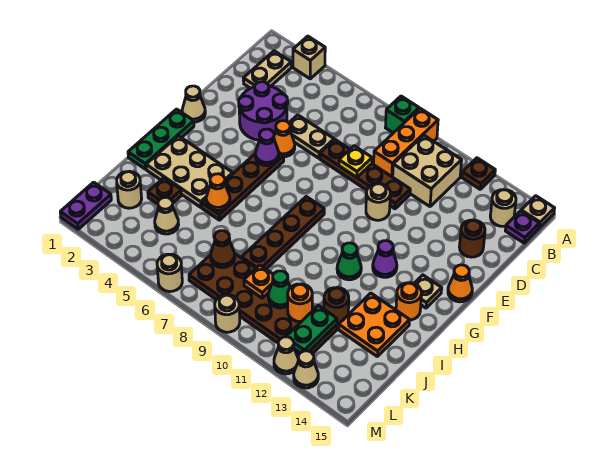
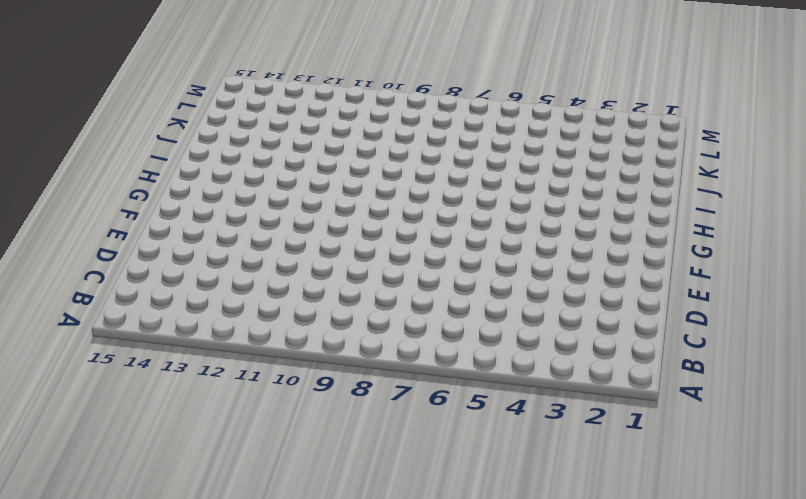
none -> tan brick A3 level 1
none -> green brick A8 level 1
none -> orange brick A9:C9 level 1
none -> brown plate A12 level 1

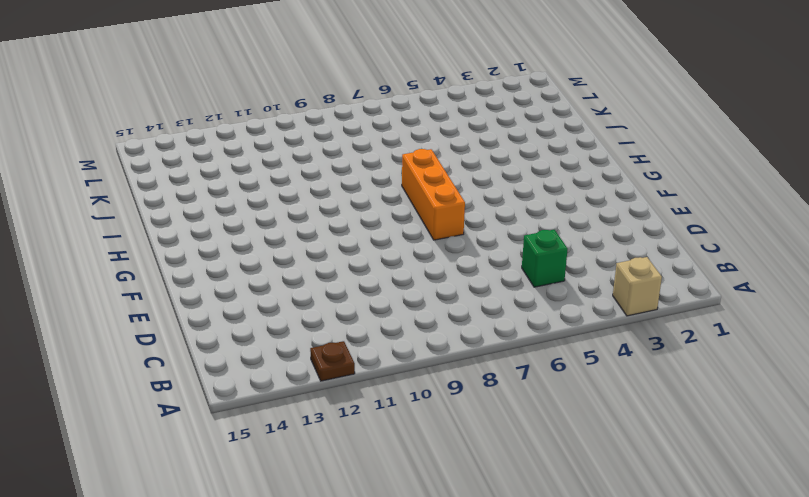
green brick C5 level 1 -> green brick A8 level 1
orange brick F7:H7 level 1 -> orange brick A9:C9 level 1
none -> tan plate A15 level 1
none -> tan plate B2:C2 level 1
none -> tan brick B10:C11 level 1
none -> tan round brick B14 level 1

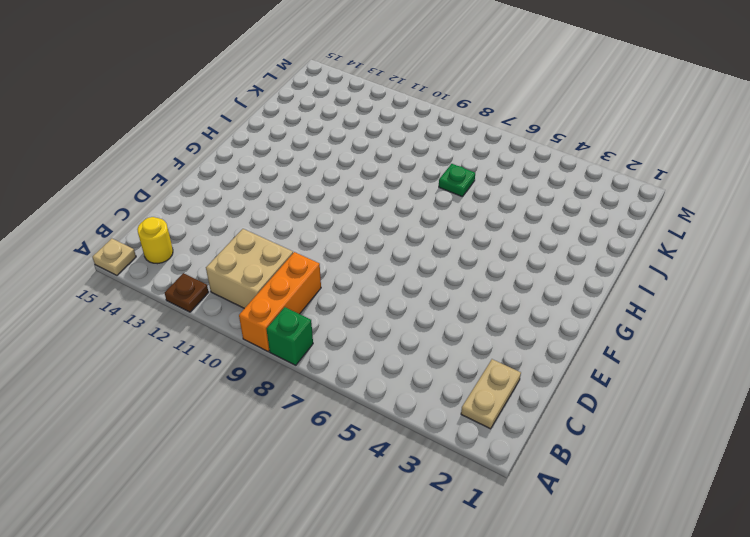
yellow round brick B14 level 1 -> tan round brick B14 level 1
green plate J7 level 1 -> none
none -> tan brick A3 level 1
none -> purple plate B15 level 1
none -> purple round brick D3:E4 level 1
none -> tan plate D5:D6 level 1

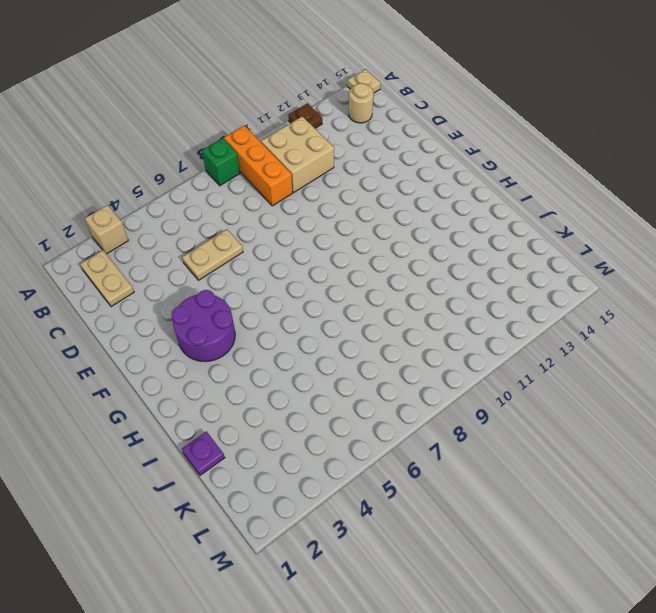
purple round brick F3:G4 level 1 -> purple round brick D3:E4 level 1
purple plate J1 level 1 -> purple plate B15 level 1
none -> brown plate D7:D10 level 1
none -> brown round brick D14 level 1
none -> orange cone E5 level 1
none -> tan round brick E10 level 1

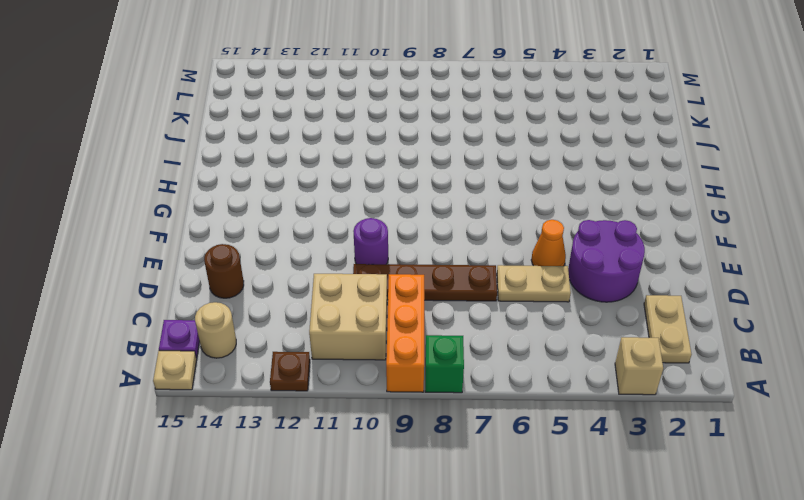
purple round brick E10 level 1 -> tan round brick E10 level 1
none -> tan cone F1 level 1
none -> brown plate F5:I5 level 1
none -> orange cone F15 level 1
none -> green plate G1:I1 level 1

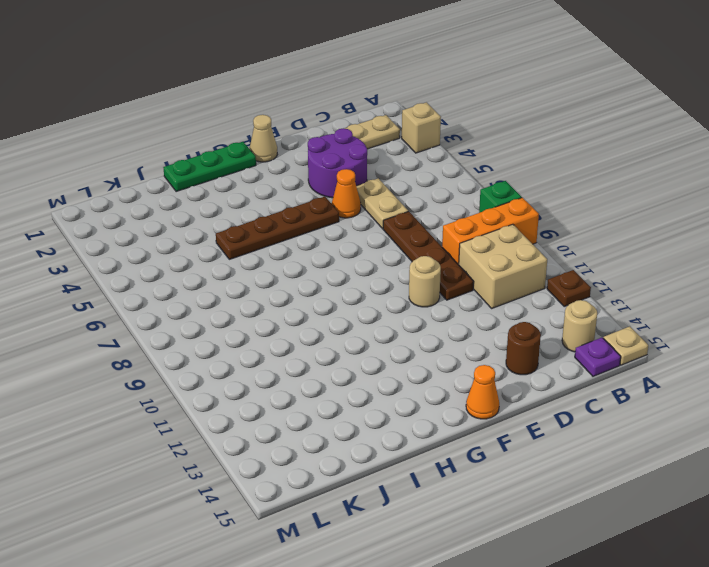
none -> brown plate G8:J8 level 1
none -> purple cone G12 level 1
none -> tan plate G14 level 1
none -> tan plate H2:I4 level 1

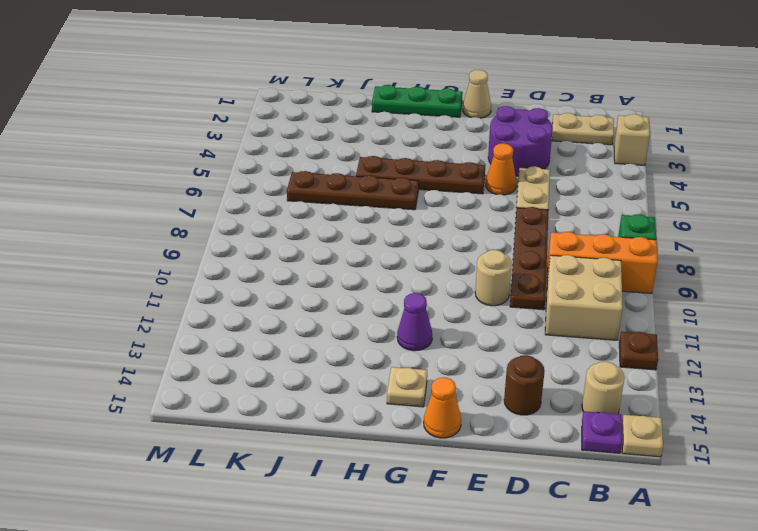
brown plate H6:K6 level 1 -> brown plate G8:J8 level 1
none -> tan plate H2:I4 level 1
none -> green cone H11 level 1
none -> orange round brick H14 level 1
none -> orange plate I13:J14 level 1

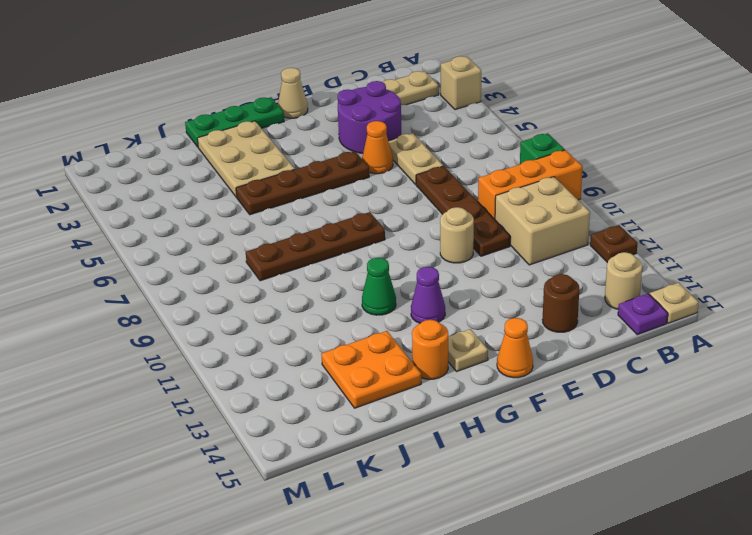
none -> brown plate J3 level 1
none -> brown round brick J12 level 1
none -> tan round brick K2 level 1
none -> tan cone K4 level 1

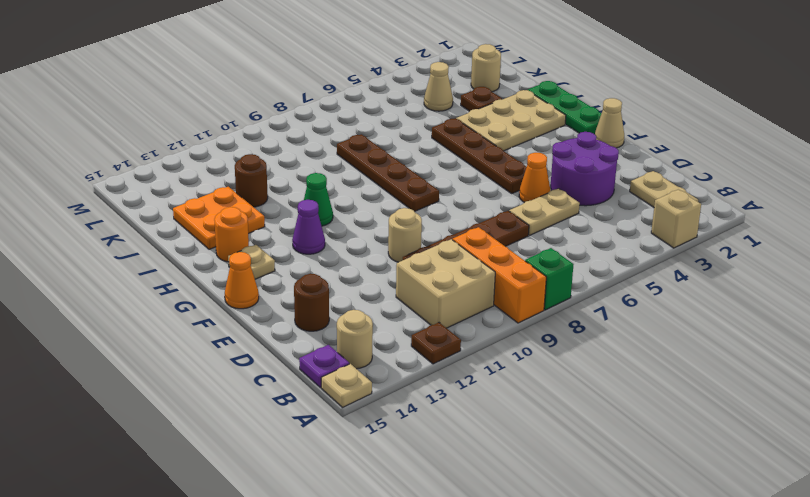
none -> brown plate K7:L12 level 1
none -> purple plate L1:M1 level 1
none -> tan round brick M6 level 1
none -> tan round brick M9 level 1

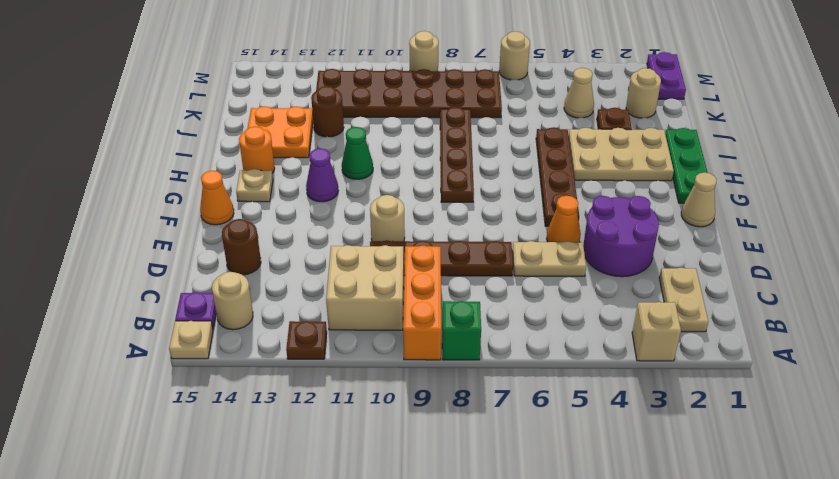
none -> tan cone M12 level 1
none -> tan cone M13 level 1
none -> yellow plate D8 level 2
none -> purple cone F5 level 2

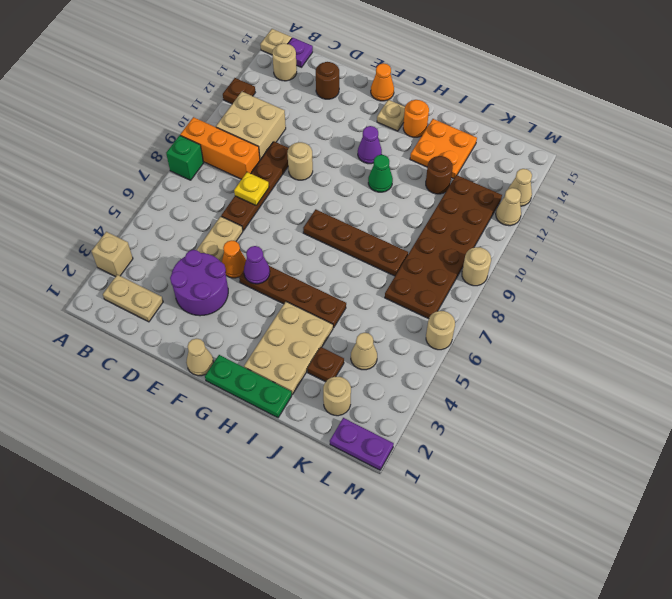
none -> orange cone I5 level 2
none -> brown cone K7 level 2
none -> orange plate K9 level 2
none -> green cone K10 level 2

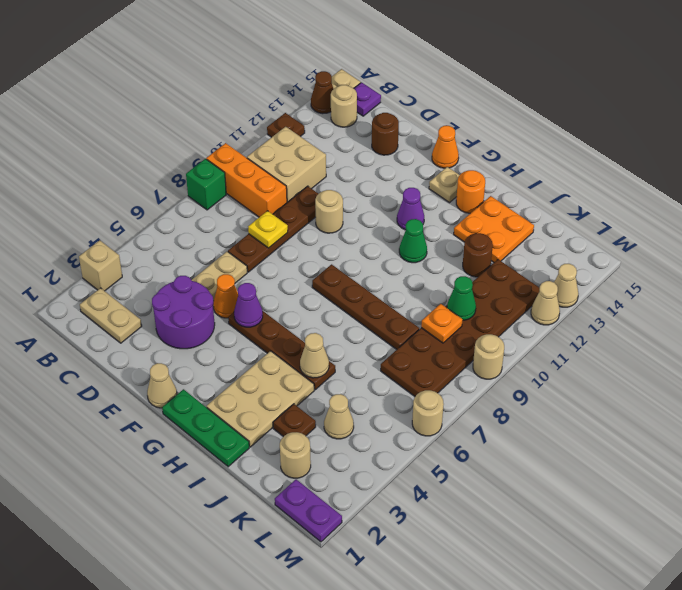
brown cone A14 level 1 -> brown cone K7 level 2
tan cone I5 level 2 -> orange cone I5 level 2
none -> orange round brick K11 level 2
none -> green plate K12:L12 level 2

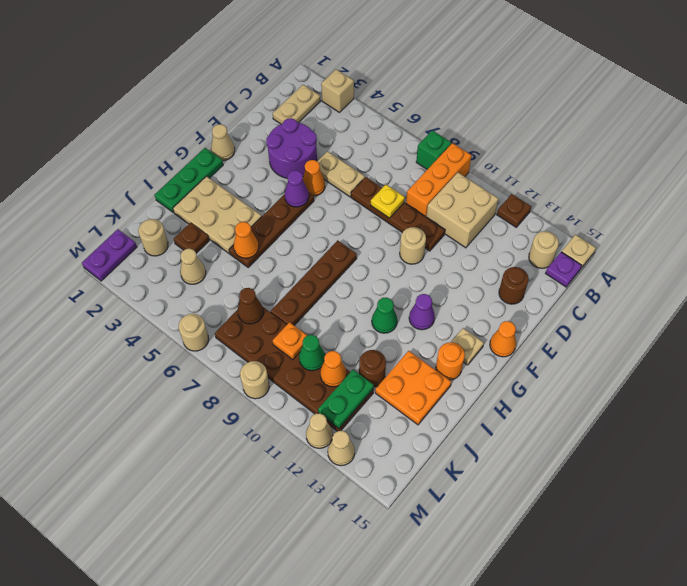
orange cone K11 level 2 -> orange round brick K11 level 2

